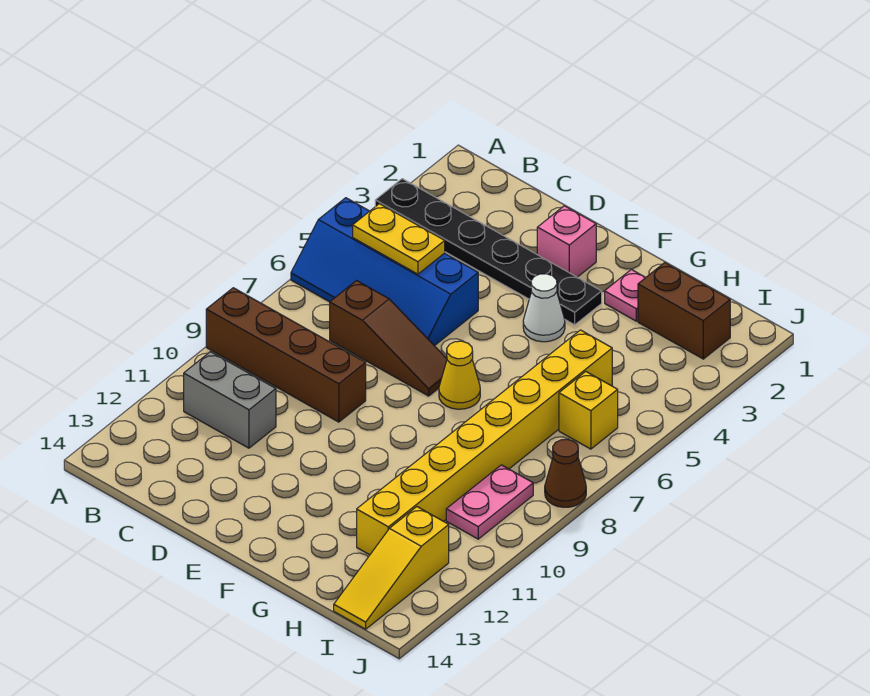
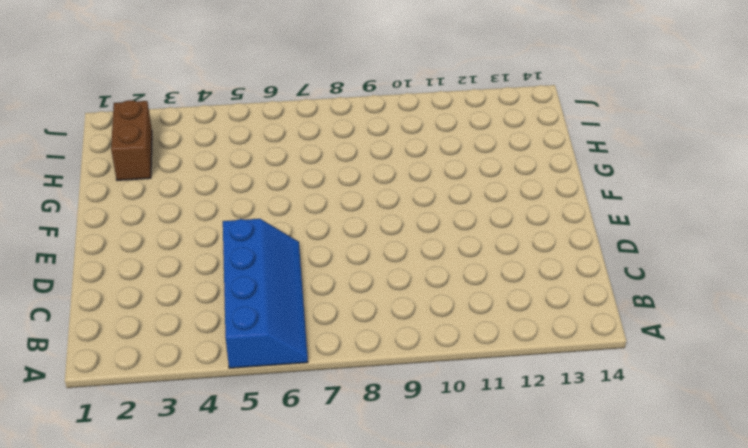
none -> black plate A3:F3 level 1
none -> brown brick A9:D9 level 1
none -> grey brick B11:C11 level 1

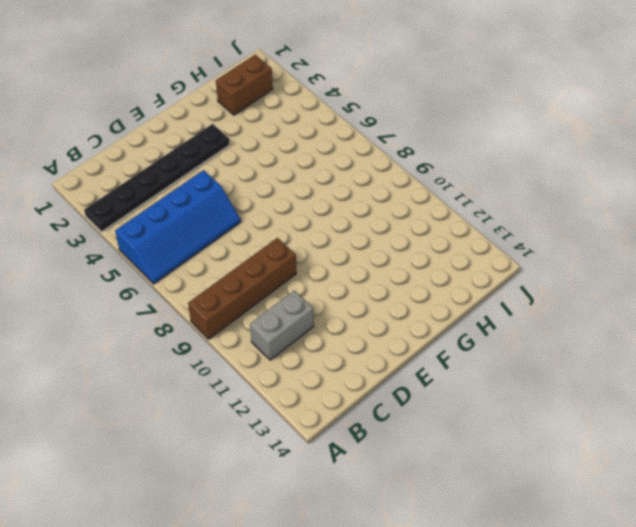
none -> brown slope C7:E7 level 1 top C
none -> pink brick E2 level 1
none -> white cone F4 level 1

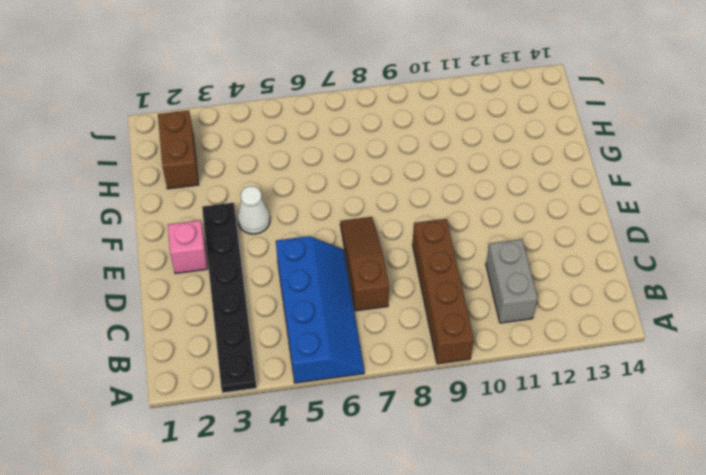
none -> yellow cone F7 level 1
none -> pink plate G2 level 1
none -> yellow brick H5:H12 level 1

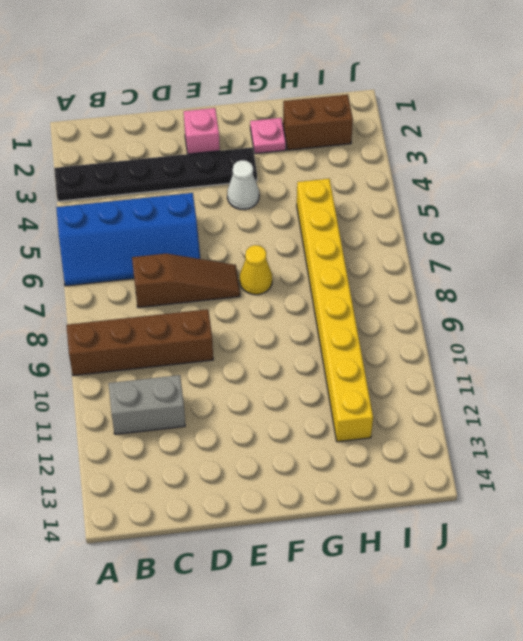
none -> yellow brick I6 level 1
none -> pink plate I9:I10 level 1
none -> yellow slope I12:I14 level 1 top 12

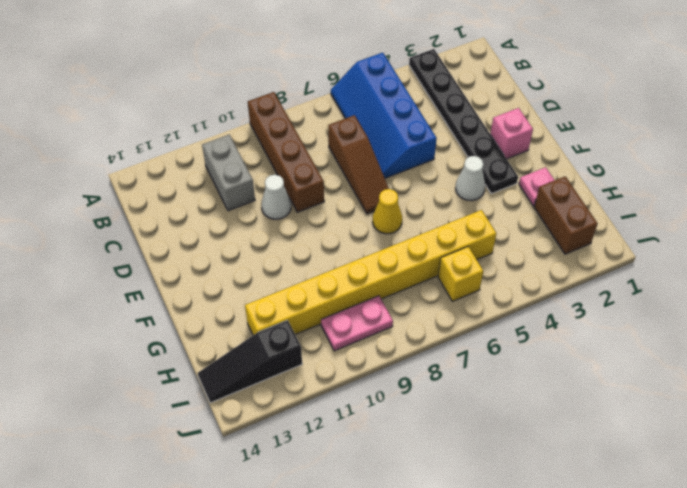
white cone D10 level 1 -> none
black slope I12:I14 level 1 top 12 -> yellow slope I12:I14 level 1 top 12
none -> brown cone J8 level 1
none -> yellow plate B5:C5 level 2

